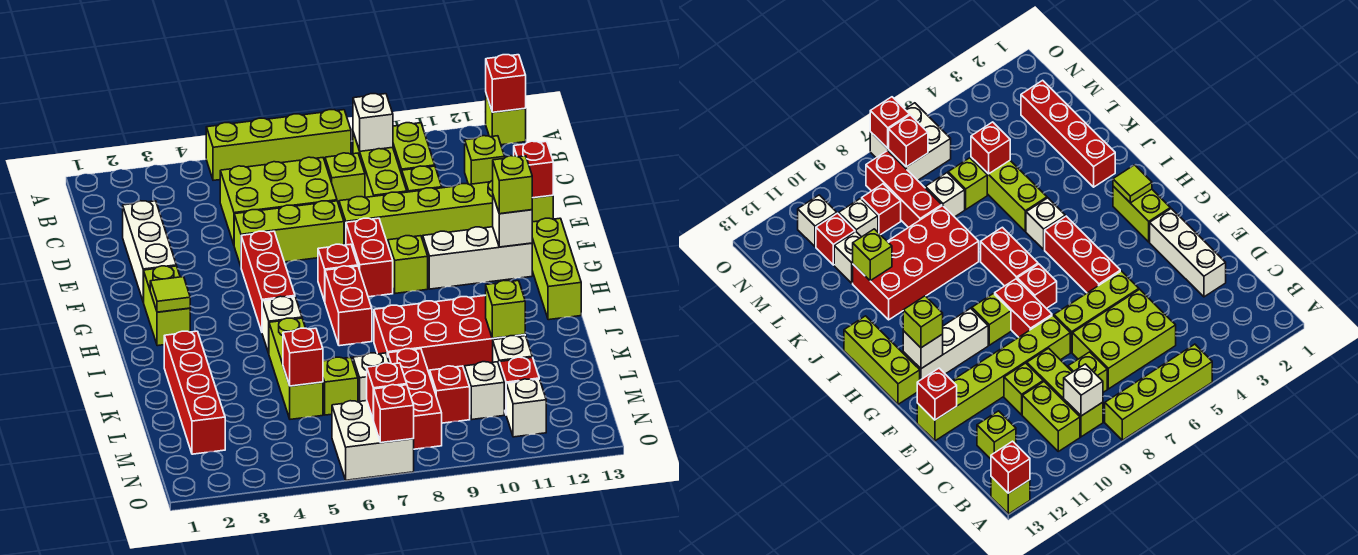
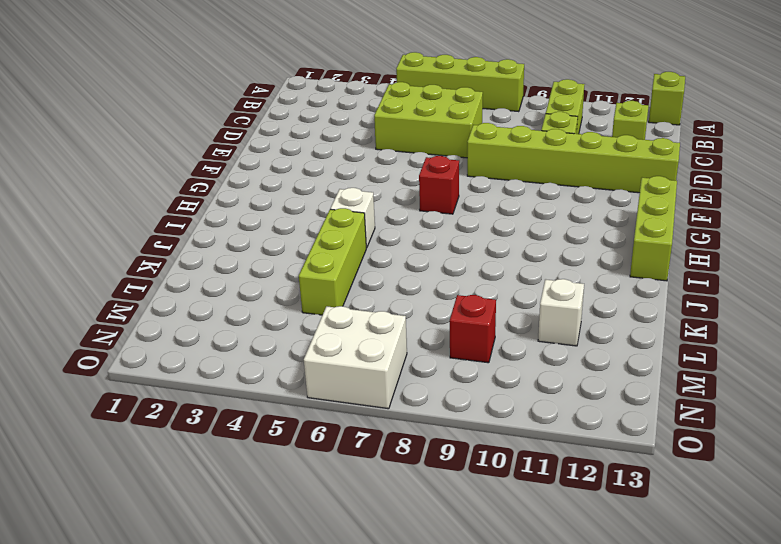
none -> lime brick B9:D9 level 1
none -> lime brick C8 level 1
none -> white brick D2:F2 level 1
none -> lime brick E5:E7 level 1

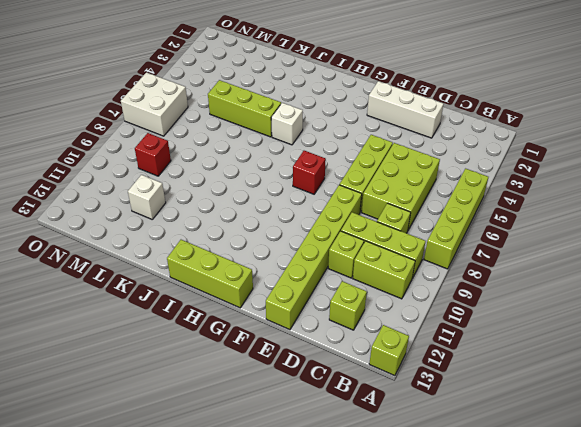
none -> red brick F5:H5 level 1
none -> red brick F8:G8 level 1
none -> lime brick G2:H2 level 1
none -> lime brick G9 level 1

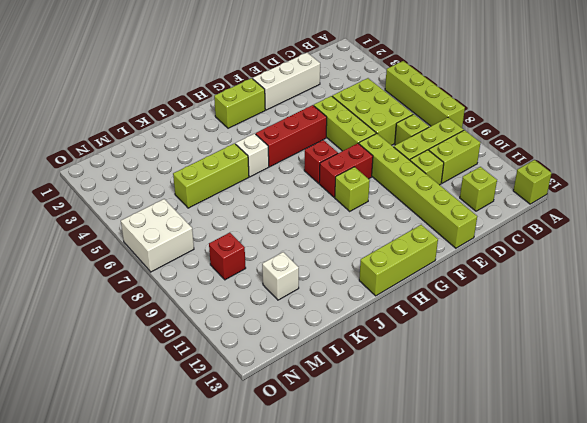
none -> white brick G10:G12 level 1
none -> red brick H7:I7 level 1
none -> red brick J2:M2 level 1
none -> red brick J8:K11 level 1

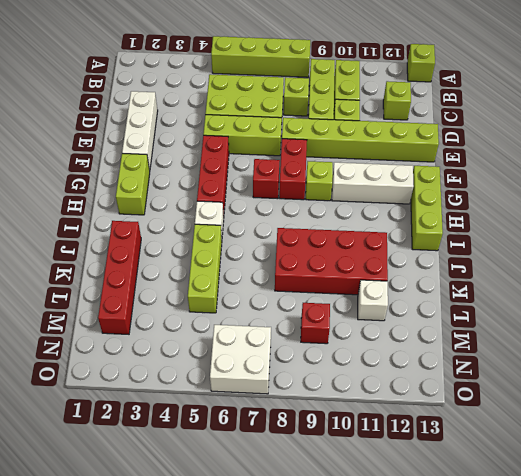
none -> red brick H7:I7 level 1
none -> lime brick L6 level 1
none -> white brick L7 level 1
none -> red brick L8:N8 level 1

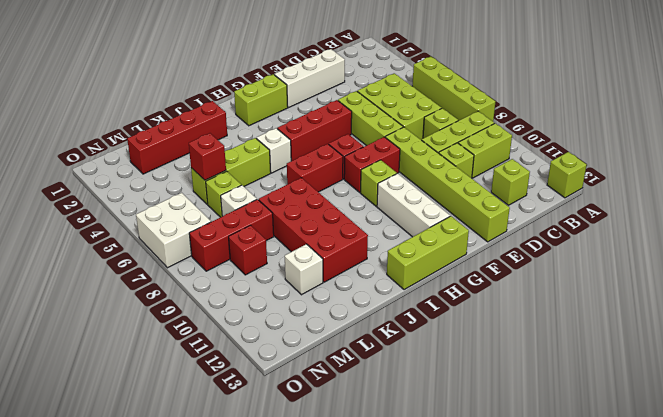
none -> white brick M10 level 1
none -> red brick M11 level 1
none -> white brick N11 level 1
none -> red brick A13 level 2

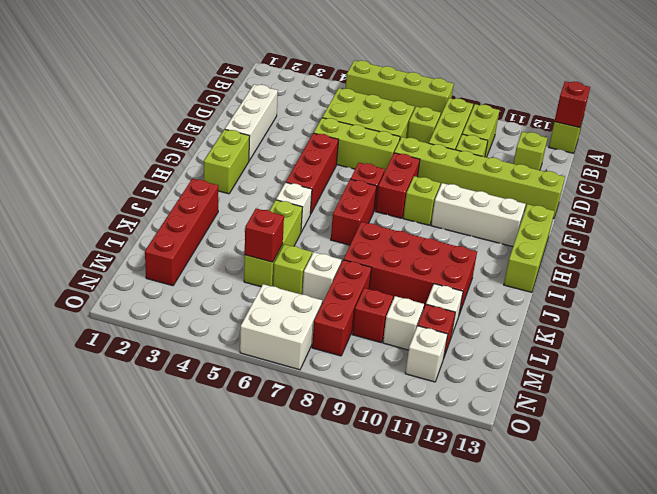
none -> white brick B9 level 2
none -> red brick E13 level 2
none -> white brick G12 level 2
none -> lime tile H2 level 2

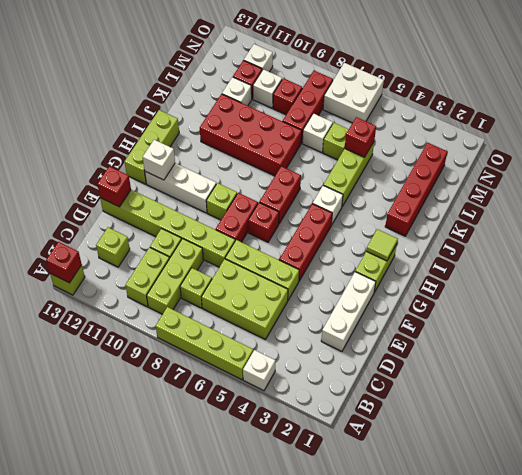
white brick A4 level 1 -> white brick B9 level 2
none -> lime brick K11 level 2
none -> red brick N7 level 2
none -> red brick O7 level 2
none -> lime brick G12 level 3

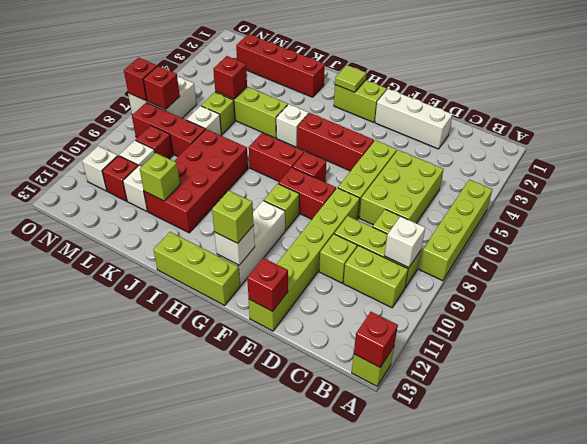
none -> lime brick C12 level 1

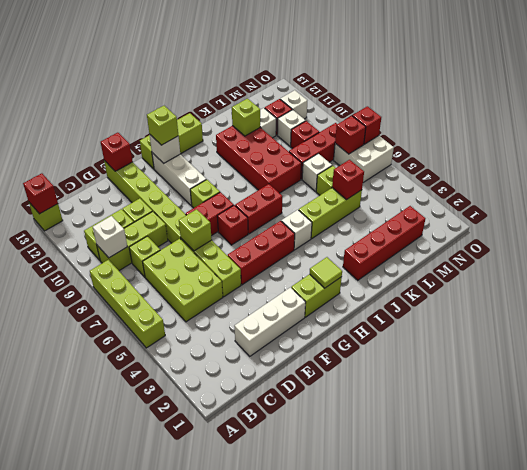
lime brick E7 level 2 -> lime brick C12 level 1

